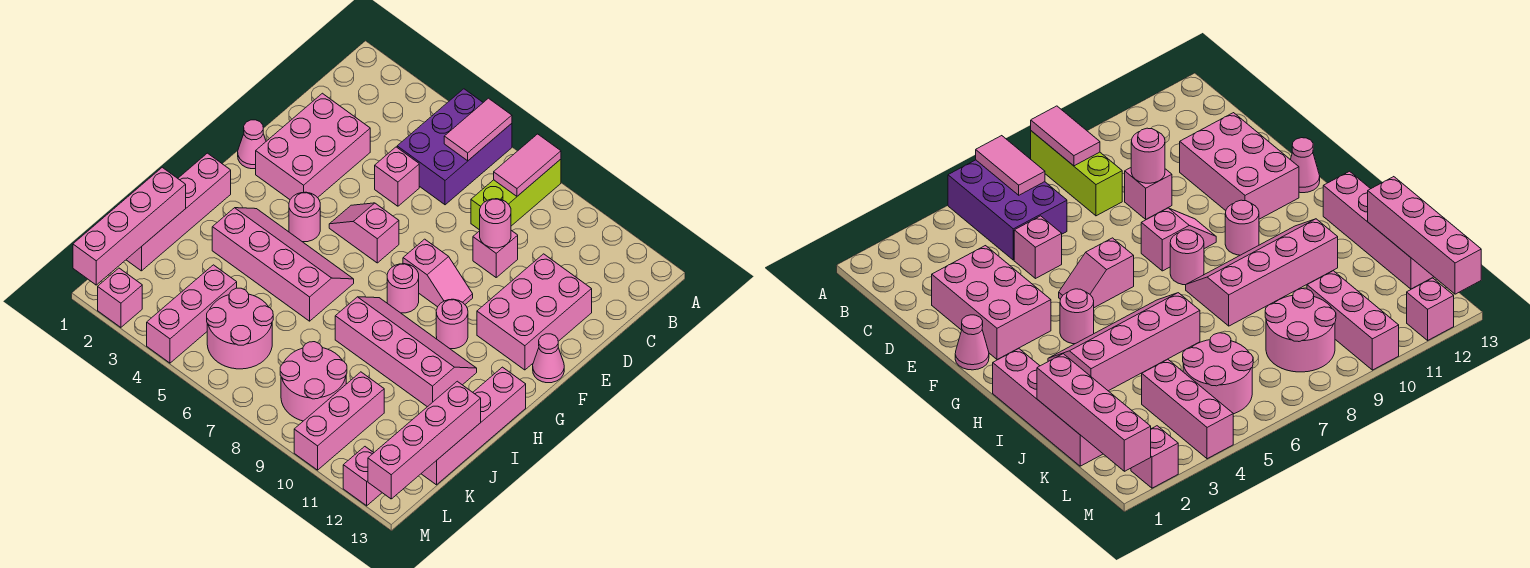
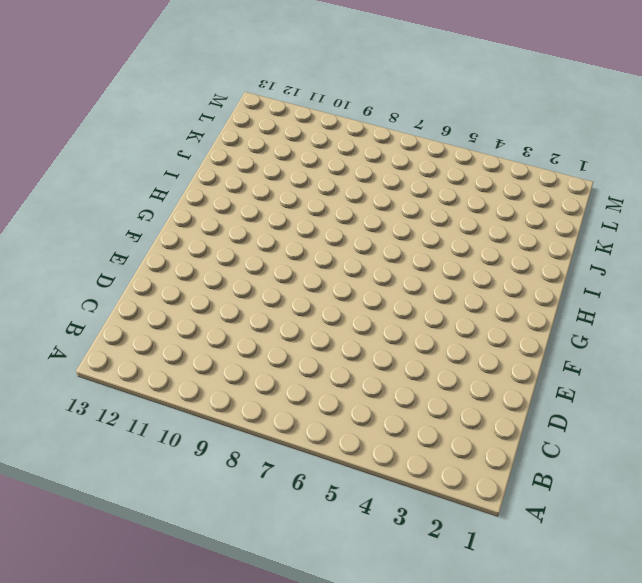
none -> purple brick A5:C6 level 1
none -> lime brick A8:C8 level 1
none -> pink brick D2:F3 level 1

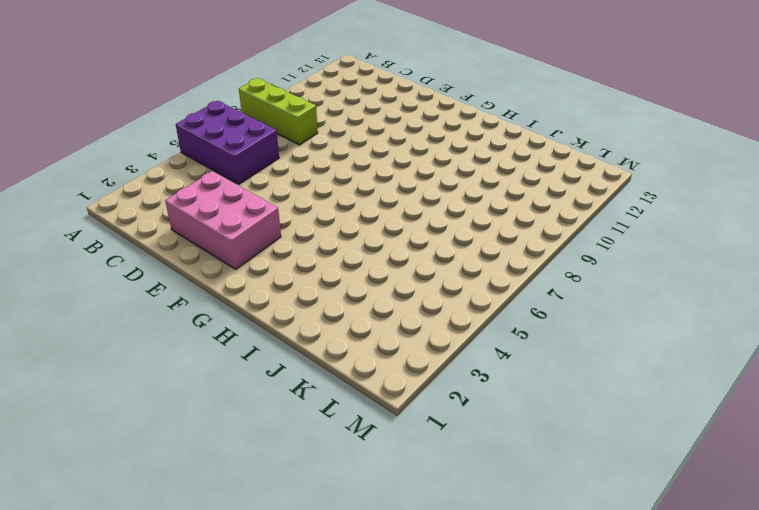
none -> pink brick D5 level 1
none -> pink brick D9 level 1
none -> pink brick D11:F12 level 1

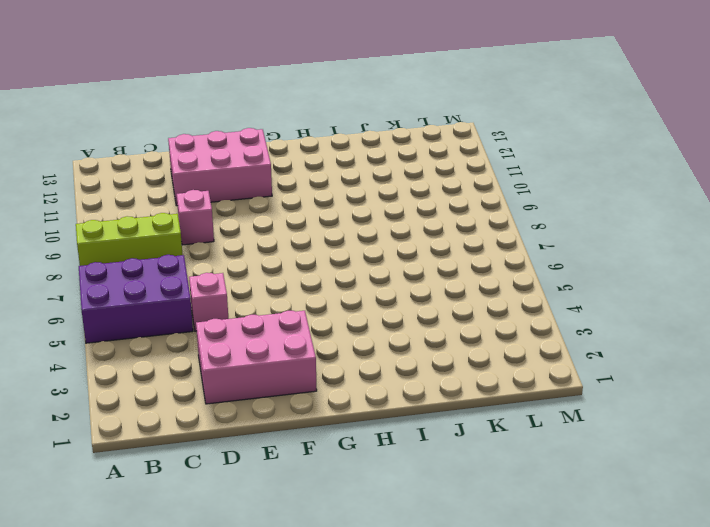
none -> pink cone F1 level 1
none -> pink slope F5:F6 level 1 top 6
none -> pink slope F8:F9 level 1 top 8

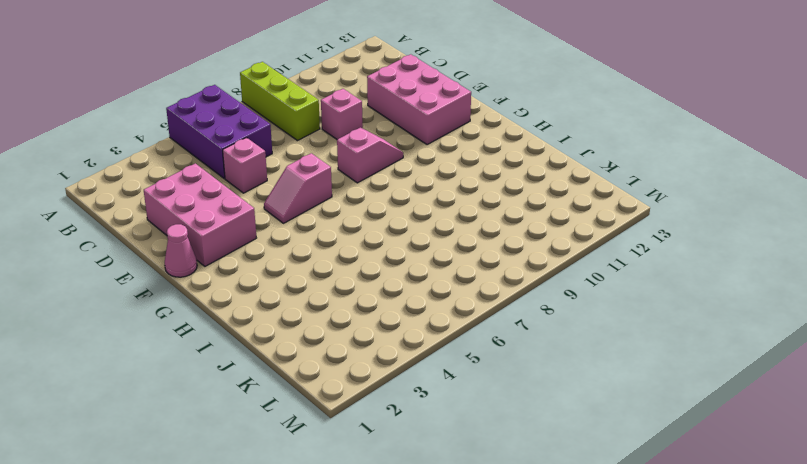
none -> pink cone F13 level 1
none -> pink round brick G4 level 1
none -> pink round brick G8 level 1

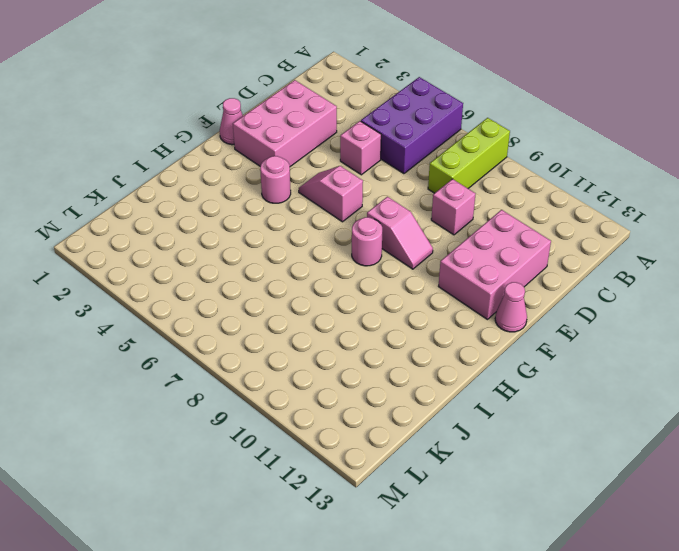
none -> pink round brick G10 level 1
none -> pink brick H1:K1 level 1
none -> pink slope H3:I6 level 1 top I

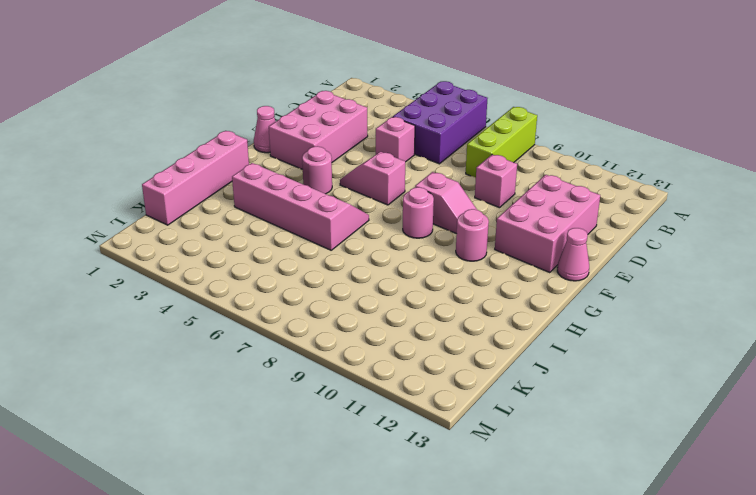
none -> pink slope H8:I11 level 1 top I
none -> pink brick H13:K13 level 1
none -> pink brick K4:M4 level 1

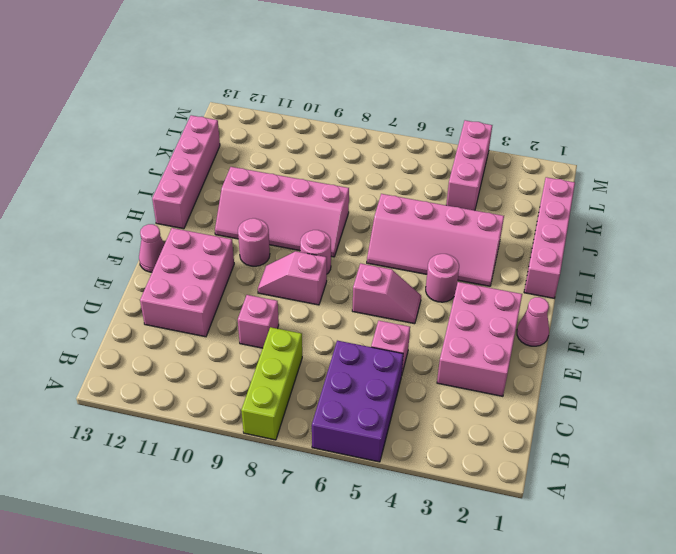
none -> pink round brick K5:L6 level 1
none -> pink round brick K8:L9 level 1
none -> pink brick K10:M10 level 1

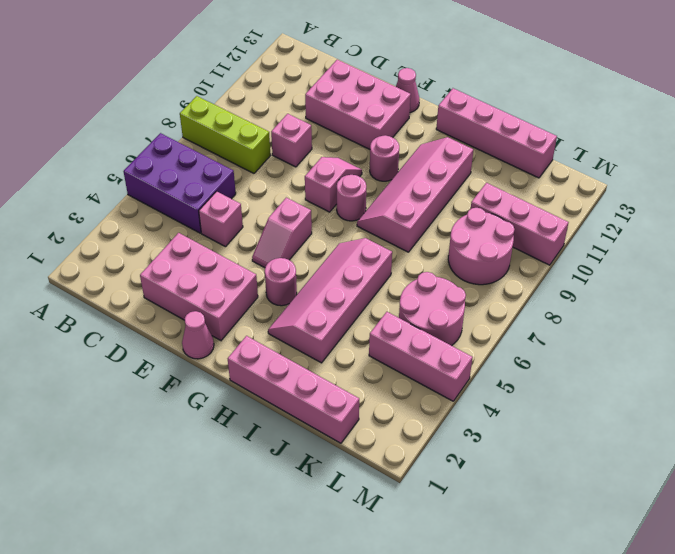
none -> pink brick M2 level 1
none -> pink brick M12 level 1
none -> pink tile A6:B6 level 2

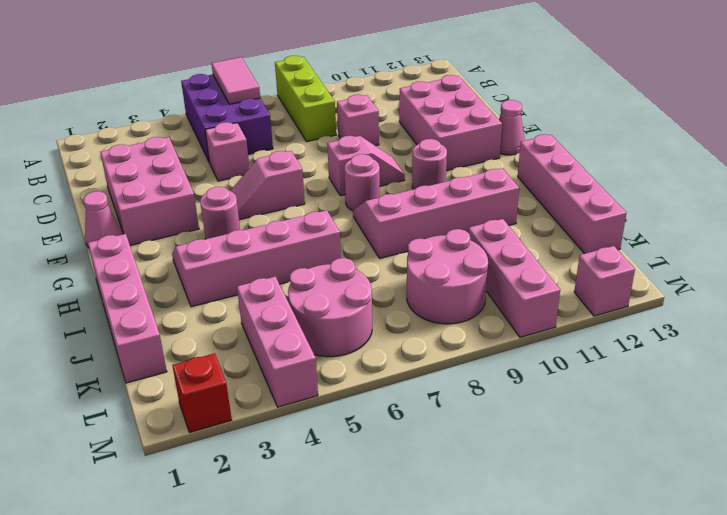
red brick M2 level 1 -> pink brick M2 level 1
none -> pink tile A8:B8 level 2
none -> pink round brick D9 level 2
none -> pink brick J1:M1 level 2

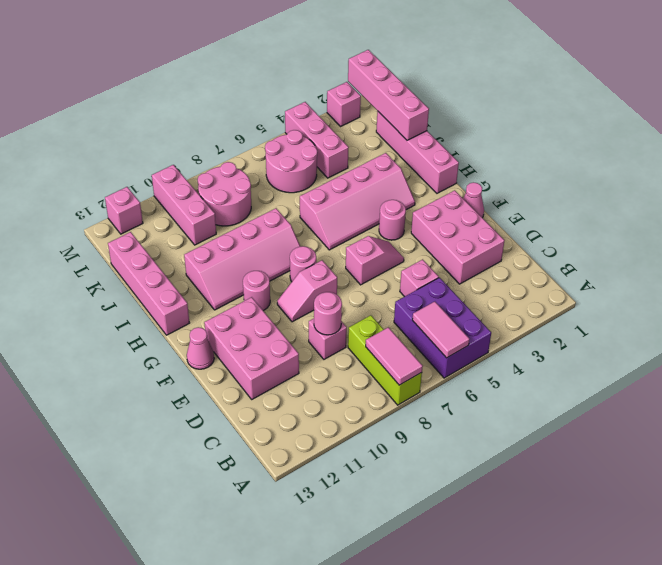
none -> pink brick J13:M13 level 2

